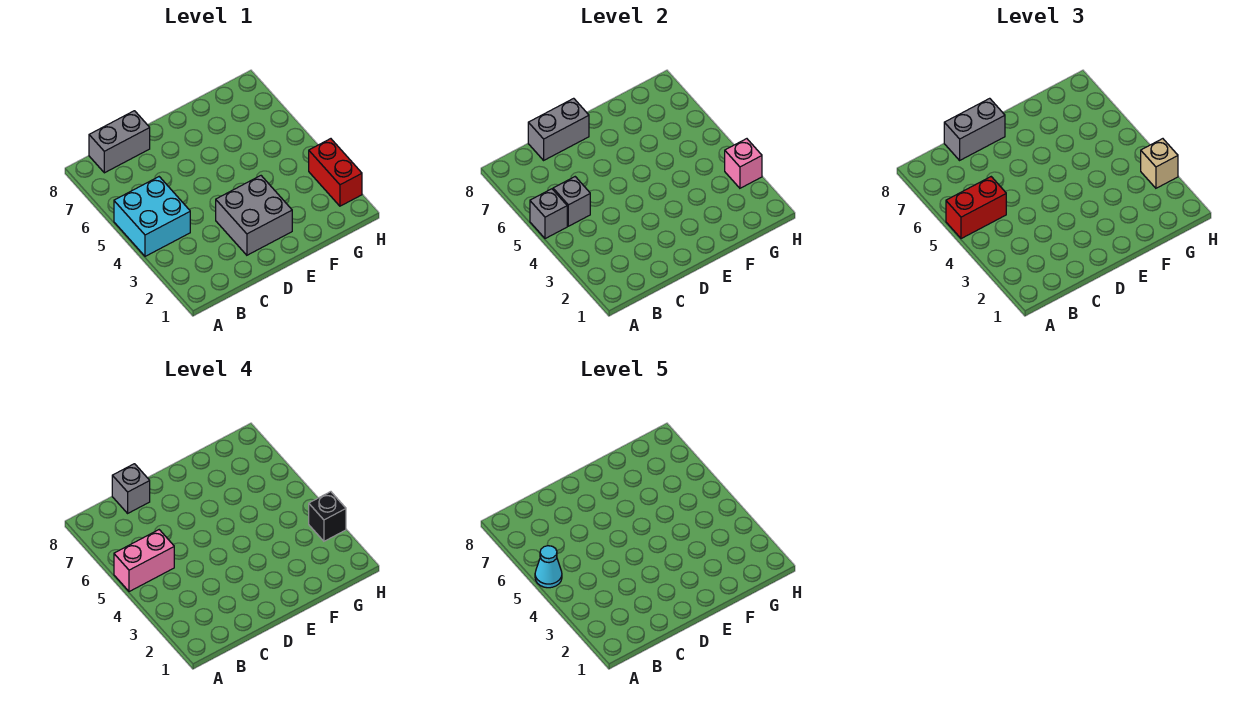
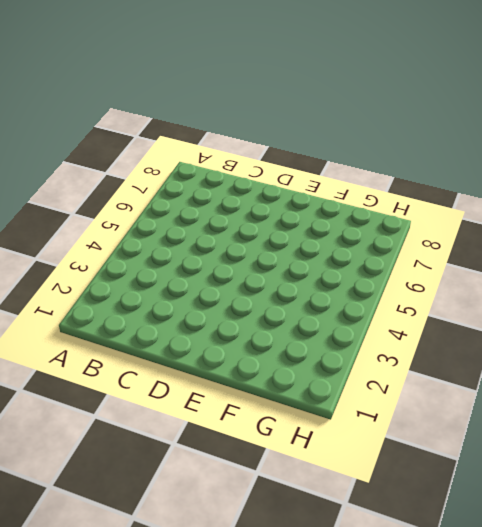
none -> cyan brick A4:B5 level 1
none -> grey brick B8:C8 level 1
none -> grey brick D2:E3 level 1

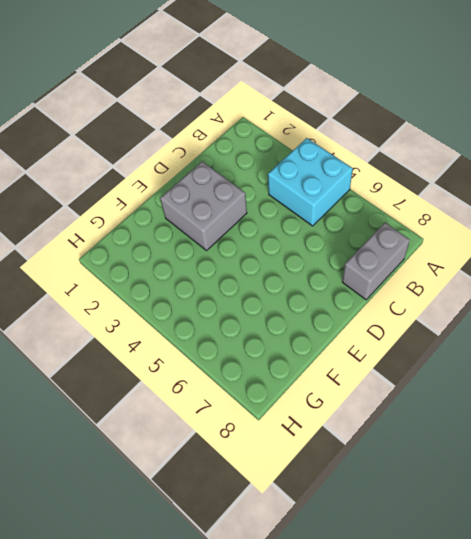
none -> red brick H2:H3 level 1
none -> grey brick A5 level 2
none -> grey brick B5 level 2

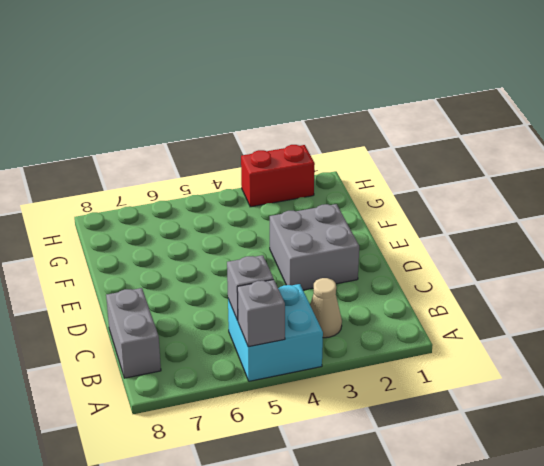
tan cone B3 level 1 -> none
none -> grey brick C8:D8 level 2
none -> pink brick H3 level 2
none -> red brick A5:B5 level 3

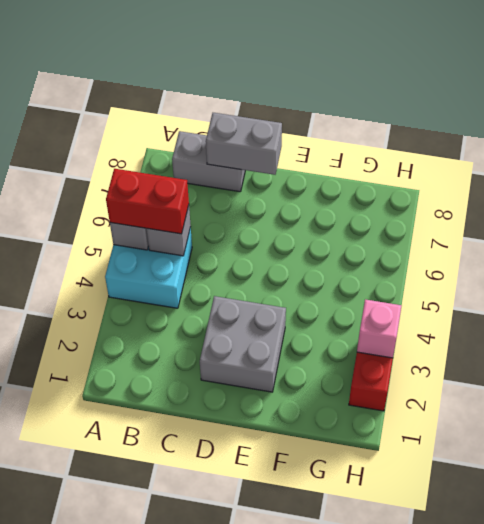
none -> grey brick C8:D8 level 3
none -> tan brick H3 level 3
none -> pink brick A5:B5 level 4

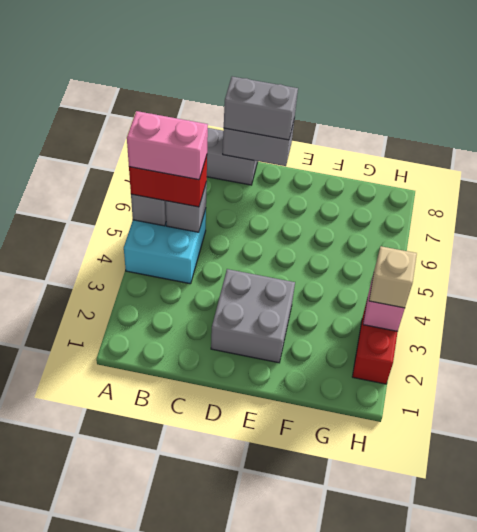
none -> grey brick C8 level 4
none -> black brick H3 level 4
none -> cyan cone A5 level 5

